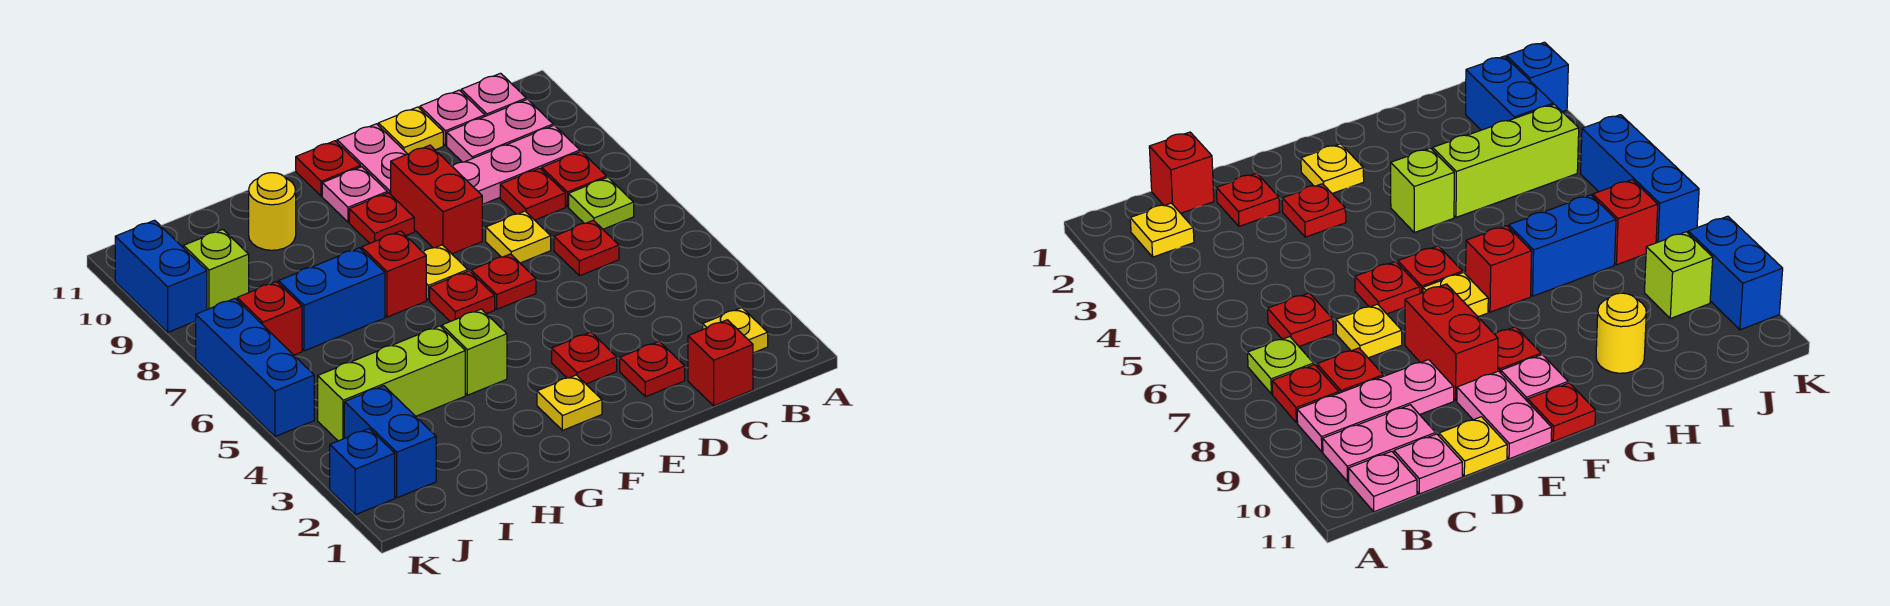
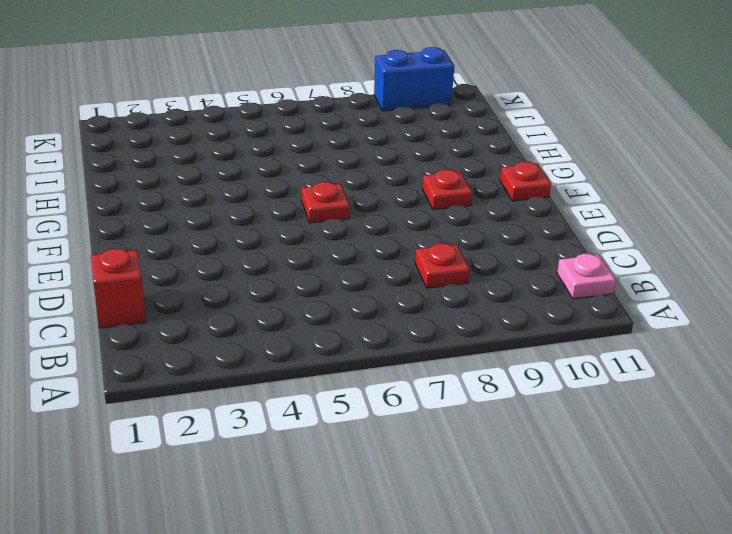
none -> yellow plate B2 level 1
none -> lime plate B7 level 1
none -> red plate B8 level 1
none -> pink plate B9:D9 level 1

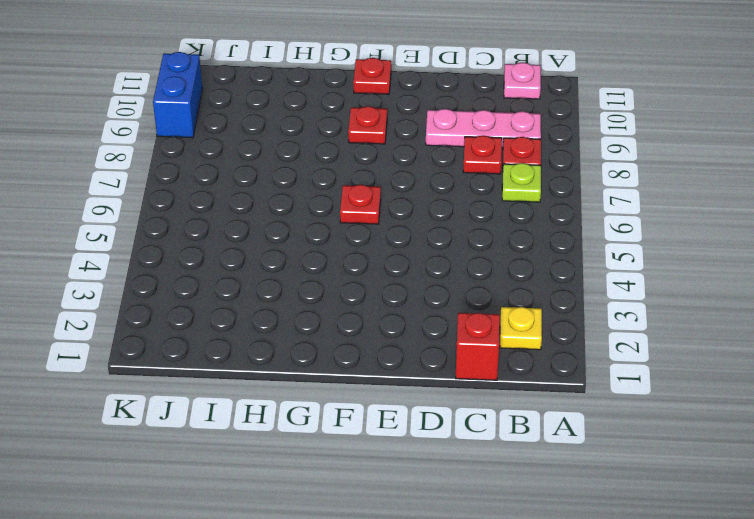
none -> pink plate B10:C10 level 1
none -> red plate C6 level 1
none -> pink plate C11 level 1
none -> red plate D2 level 1

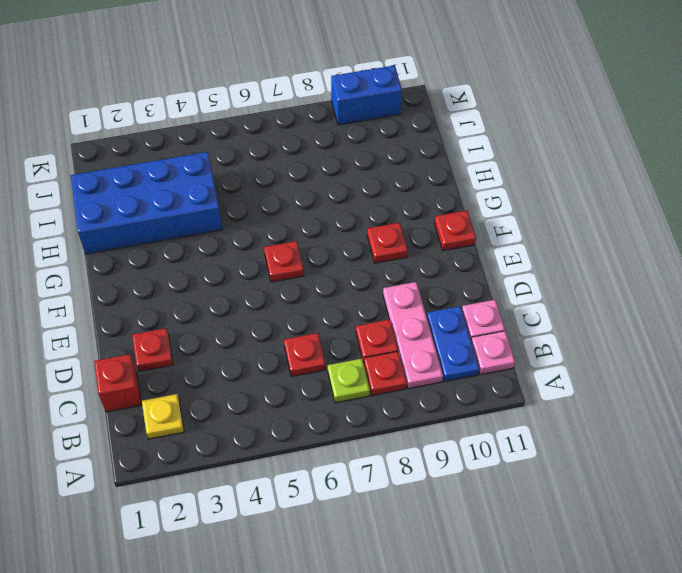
blue plate B10:C10 level 1 -> pink plate B10:C10 level 1
blue brick H1:I4 level 1 -> lime brick H4:J4 level 1
none -> yellow plate D7 level 1
none -> yellow plate D11 level 1
none -> red plate E3 level 1
none -> red plate E6 level 1

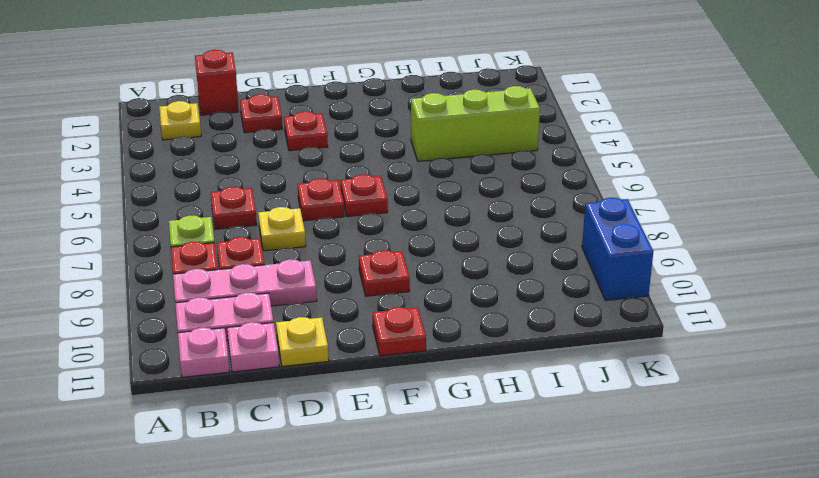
none -> red brick E8:E9 level 1
none -> pink plate E10:E11 level 1
none -> yellow plate F2 level 1
none -> yellow plate F7 level 1

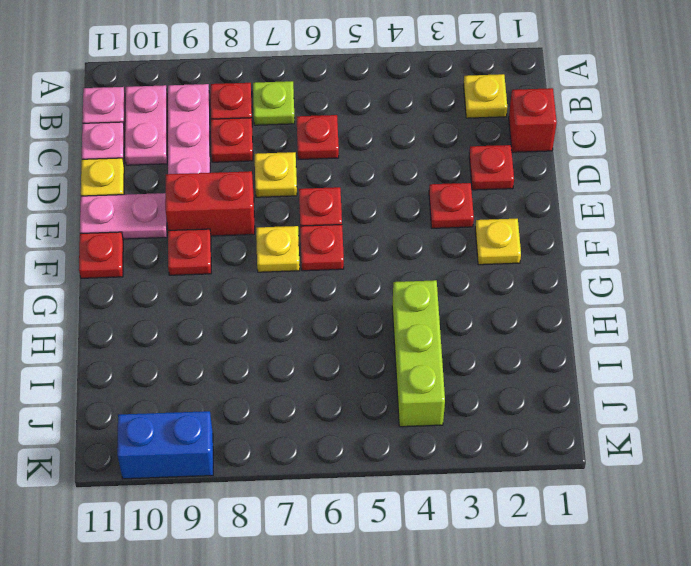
none -> pink plate F10 level 1
none -> lime brick G4 level 1
none -> red brick G7 level 1
none -> blue brick H7:I7 level 1

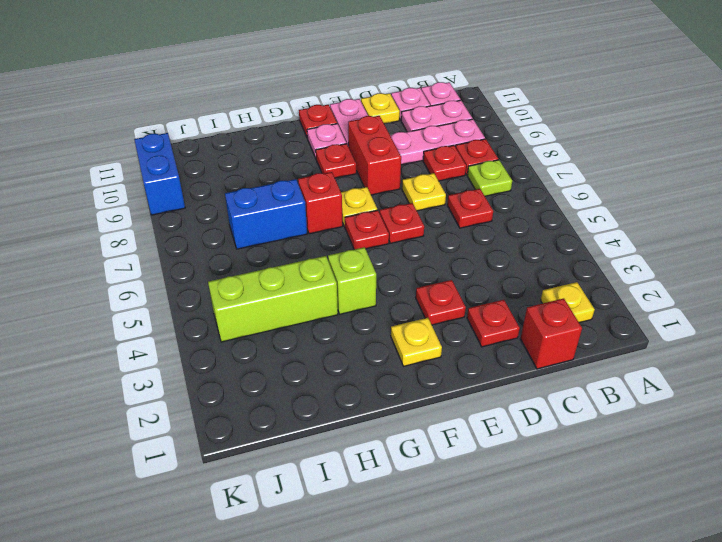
none -> yellow round brick H10 level 1
none -> blue brick J2:J3 level 1
none -> red brick J7 level 1
none -> lime brick J9 level 1

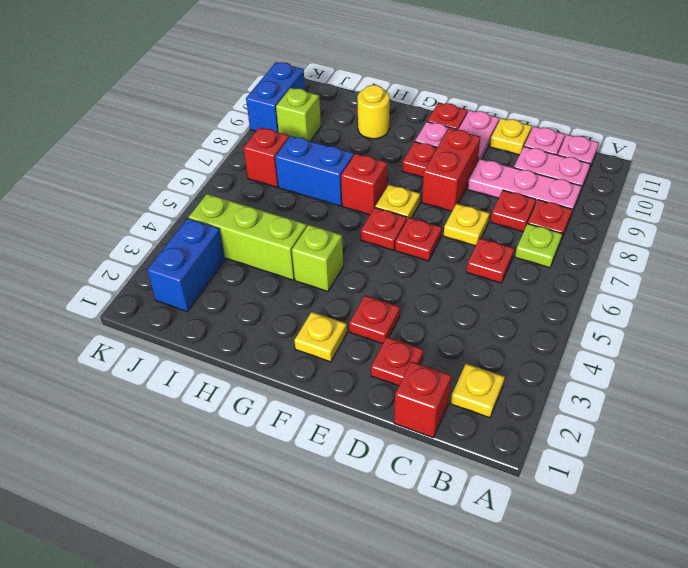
none -> blue brick K2 level 1
none -> blue brick K5:K7 level 1

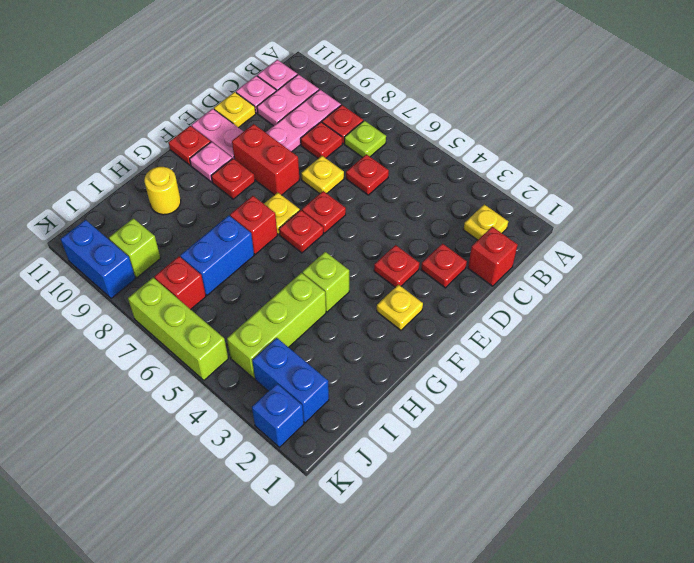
lime brick K5:K7 level 1 -> blue brick K5:K7 level 1

